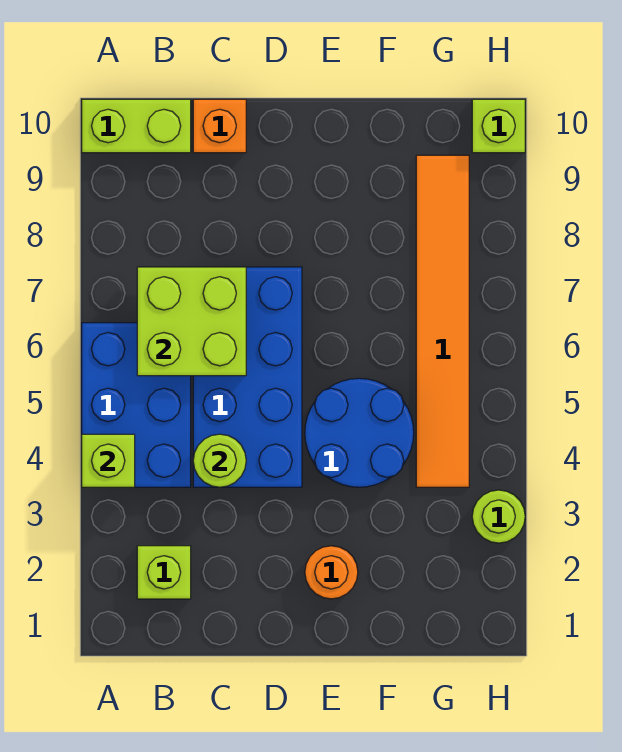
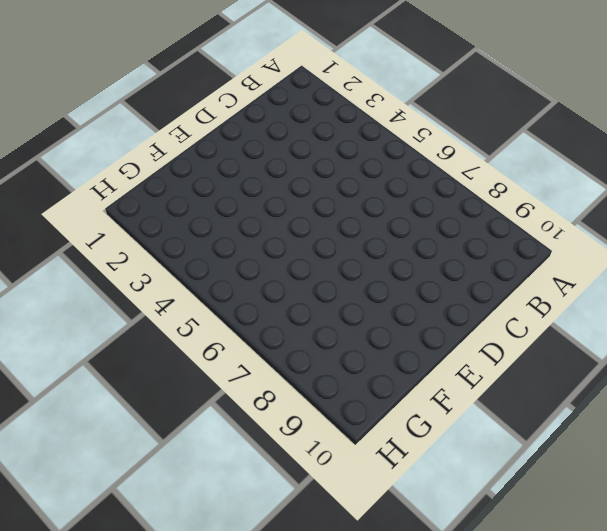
none -> blue brick A4:B6 level 1
none -> lime brick A10:B10 level 1
none -> lime brick B2 level 1

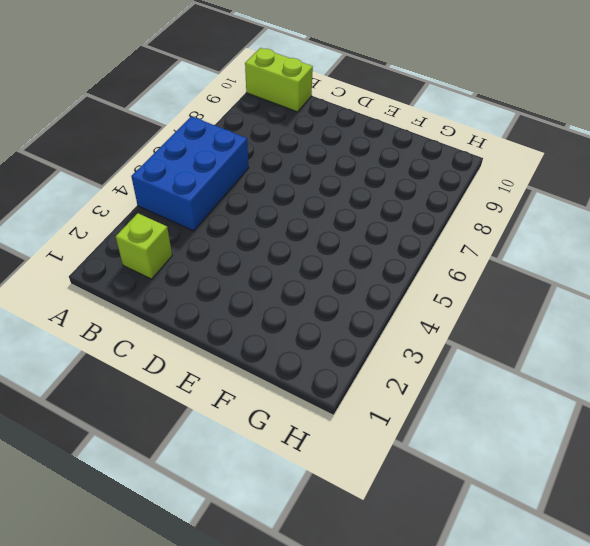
none -> blue brick C4:D7 level 1
none -> orange brick C10 level 1
none -> orange round brick E2 level 1

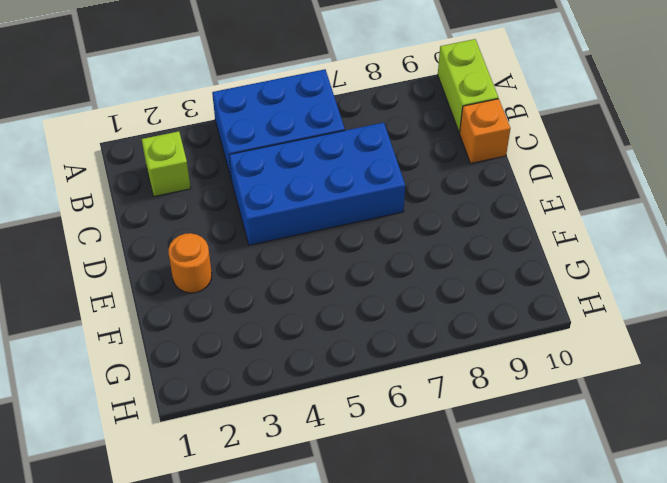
none -> blue round brick E4:F5 level 1
none -> orange tile G4:G9 level 1
none -> lime round brick H3 level 1

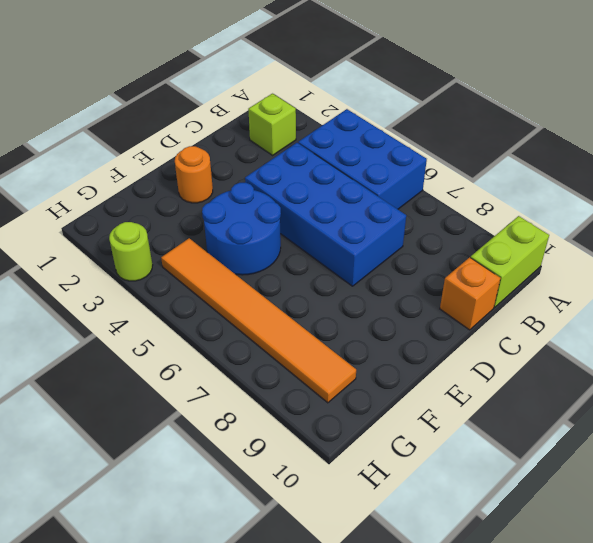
none -> lime brick H10 level 1
none -> lime brick A4 level 2
none -> lime brick B6:C7 level 2

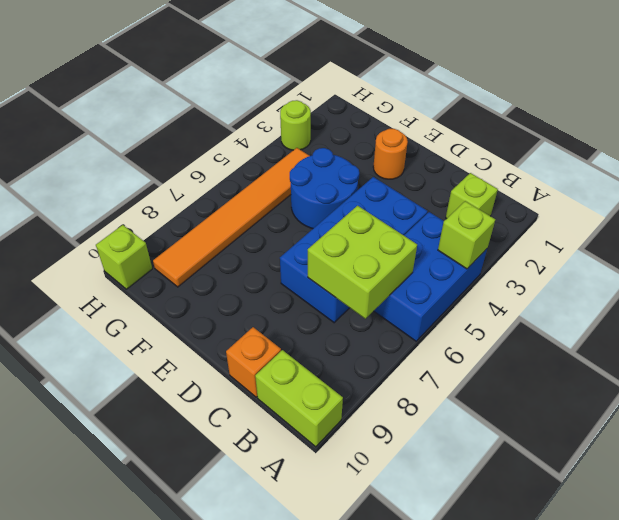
none -> lime round brick C4 level 2

